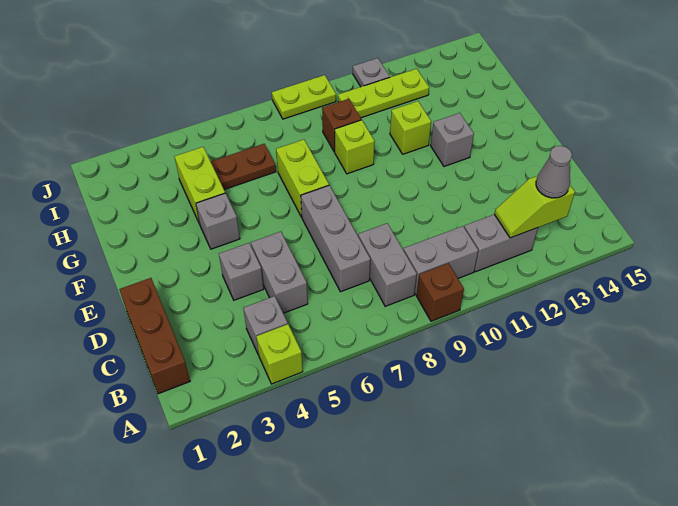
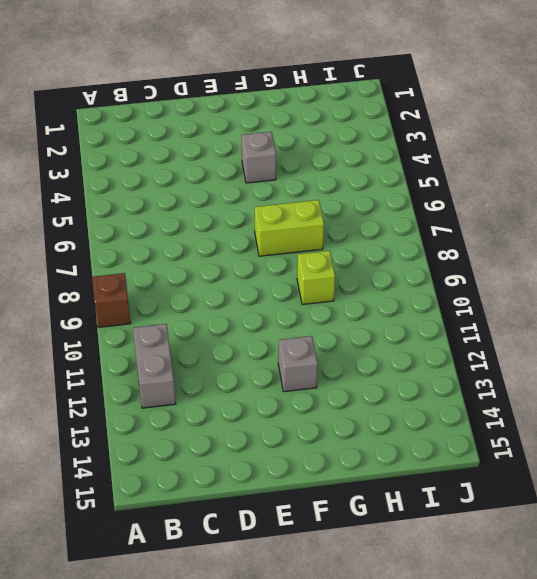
none -> lime brick A4 level 1
none -> brown brick B1:D1 level 1
none -> grey brick B4 level 1

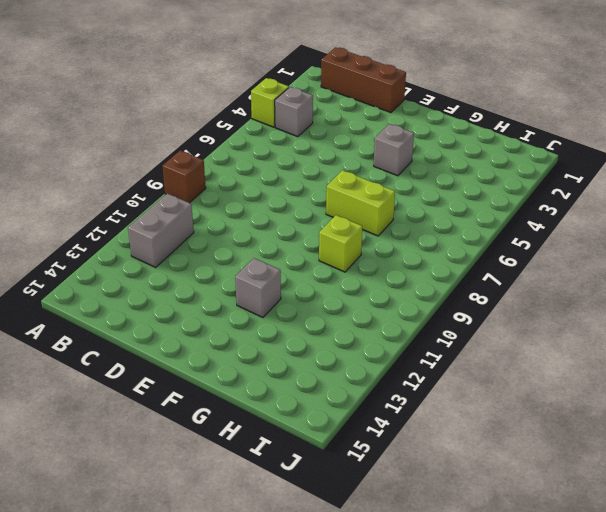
none -> grey brick B8:C8 level 1
none -> grey brick B9:B10 level 1
none -> grey brick C5:D5 level 1

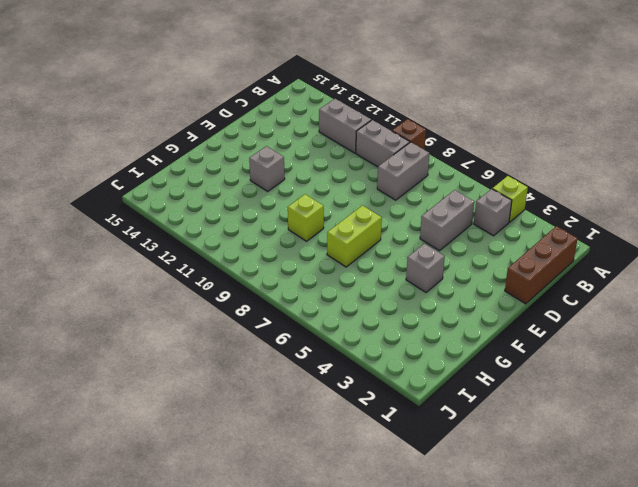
none -> grey brick C7:E7 level 1
none -> grey brick D4 level 1
none -> lime brick G4:H4 level 1

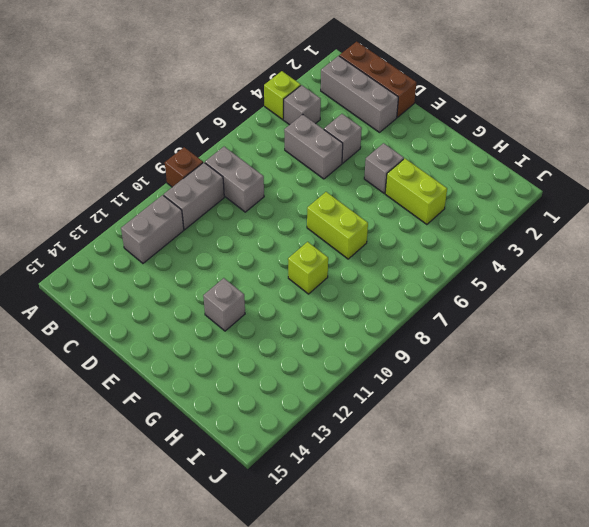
grey brick B2:D2 level 1 -> grey brick C7:E7 level 1
none -> lime brick G11 level 1
none -> brown plate H5:H6 level 1
none -> brown brick H9 level 1

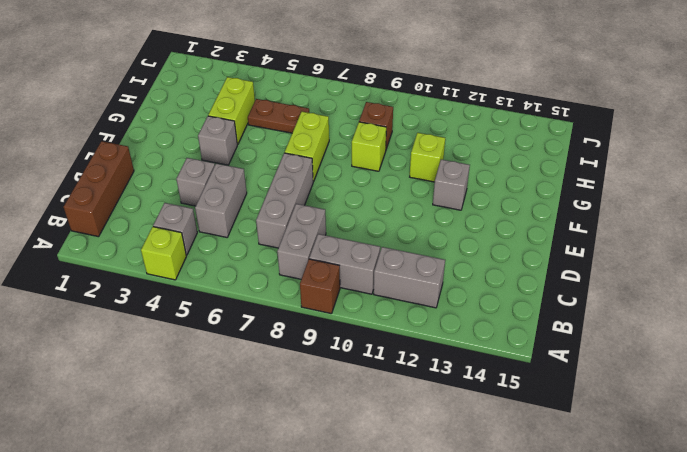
none -> lime plate I10:I12 level 1
none -> lime plate J8:J9 level 1
none -> grey plate J11 level 1

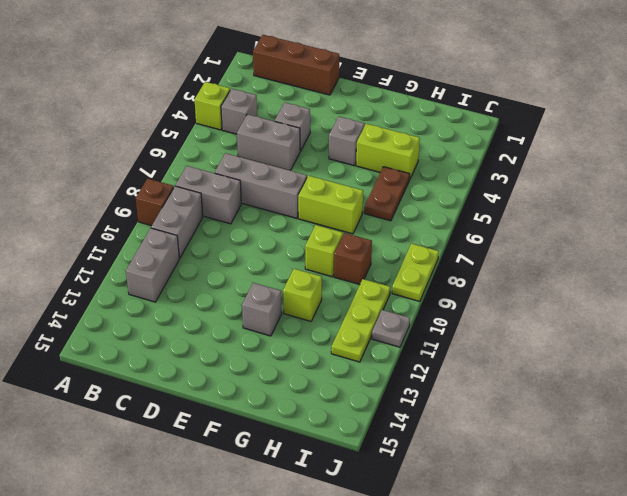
none -> lime slope B12:B13 level 2 top 13
none -> grey cone B13 level 3

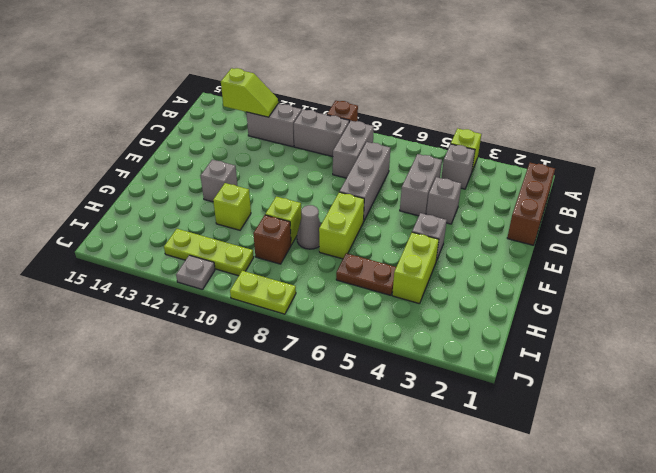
grey cone G8 level 1 -> grey cone B13 level 3

